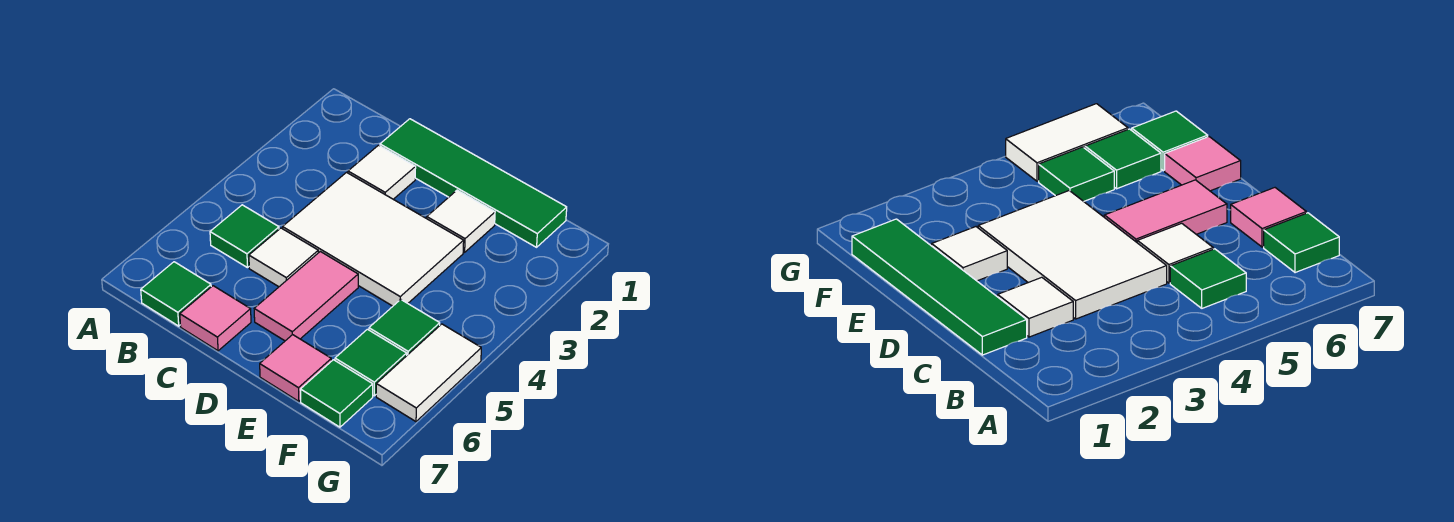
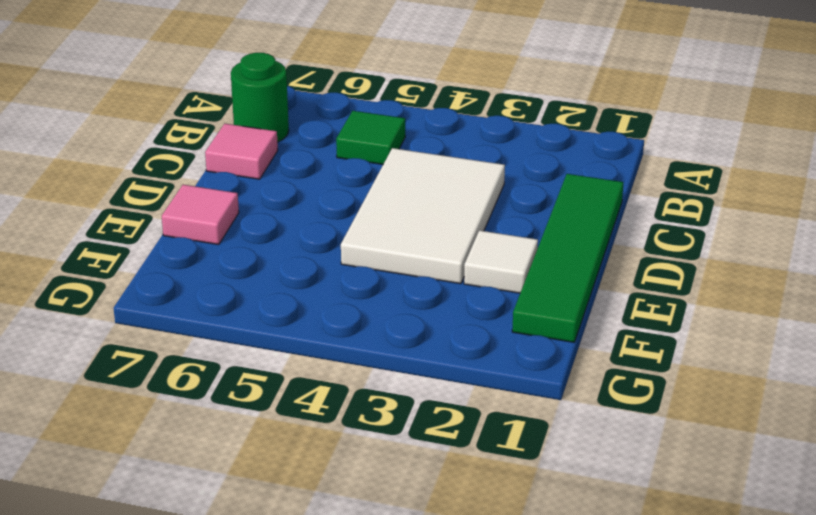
green round brick B7 level 1 -> green tile B7 level 1
none -> white tile C2 level 1
none -> white tile C5 level 1
none -> pink tile D5:D6 level 1

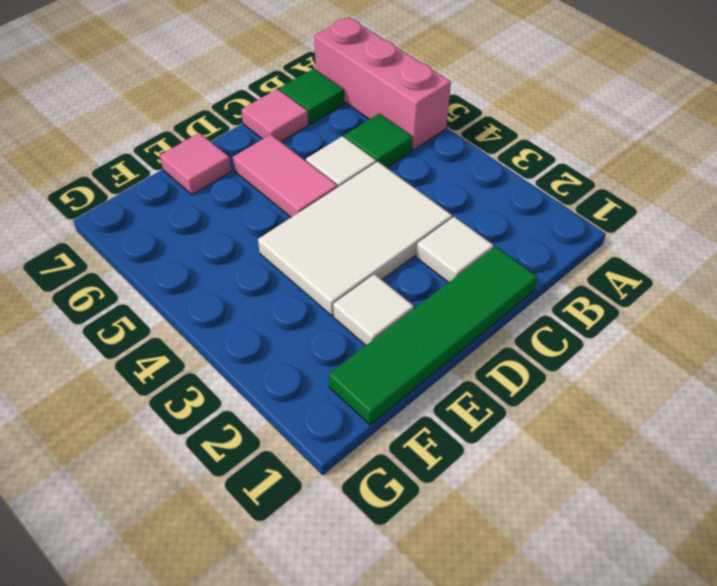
pink brick A5:A7 level 1 -> none
none -> green tile F5 level 1
none -> green tile F6 level 1
none -> green tile F7 level 1

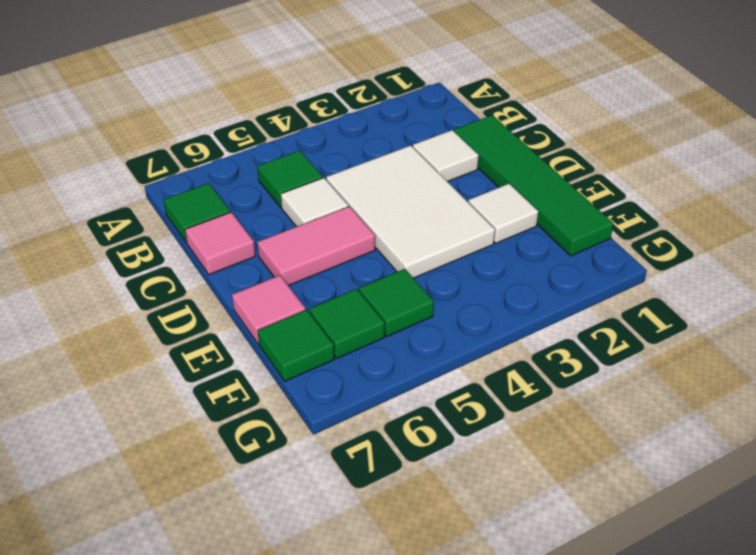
none -> white tile G5:G6 level 1

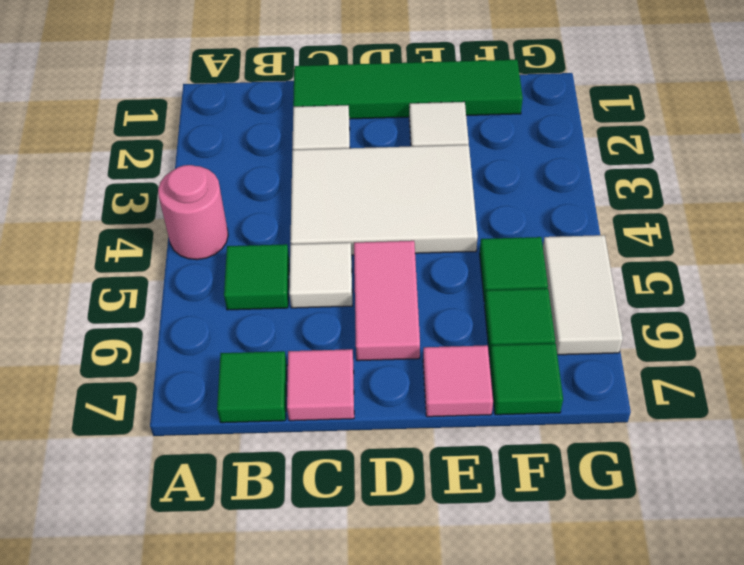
pink round brick A4 level 1 -> none

